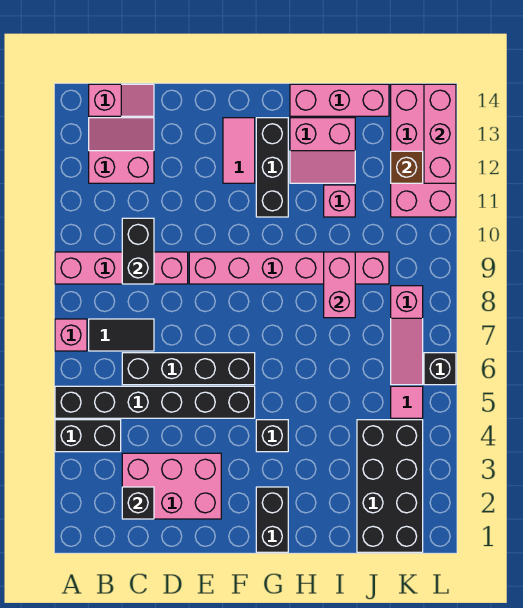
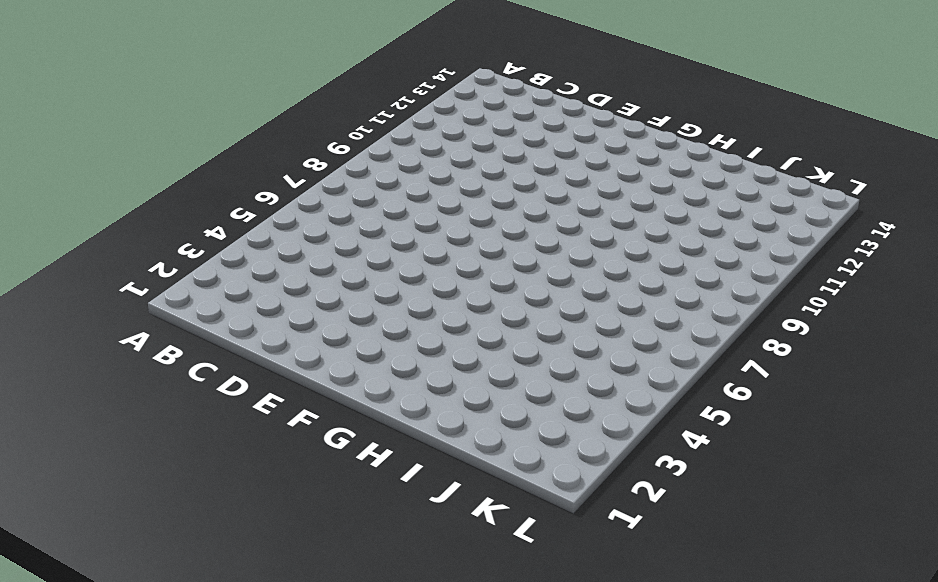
none -> black brick A4:B4 level 1
none -> black brick A5:F5 level 1
none -> pink brick A7 level 1

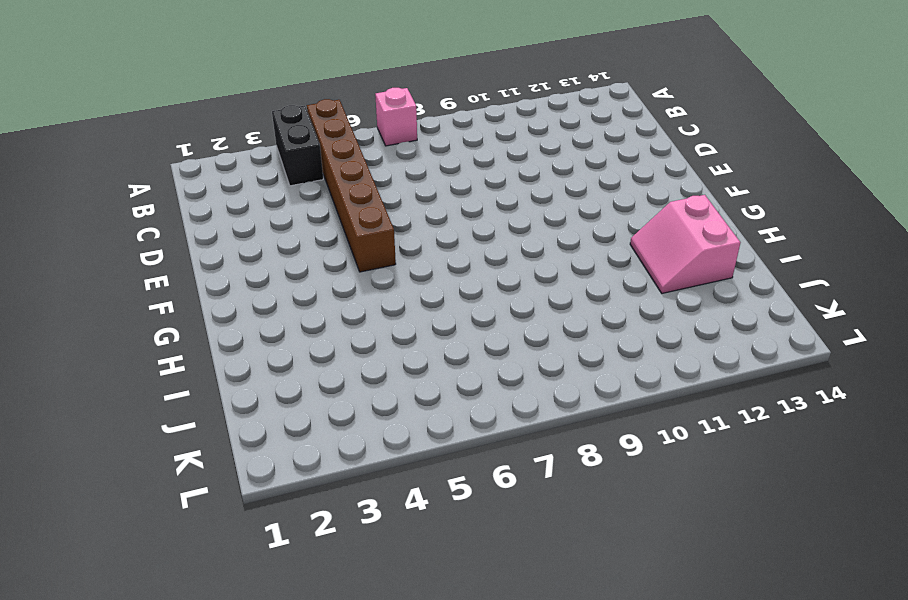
brown brick A5:F5 level 1 -> black brick A5:F5 level 1
none -> pink brick A9:D9 level 1
none -> black tile B7:C7 level 1
none -> pink slope B12:C13 level 1 top 12

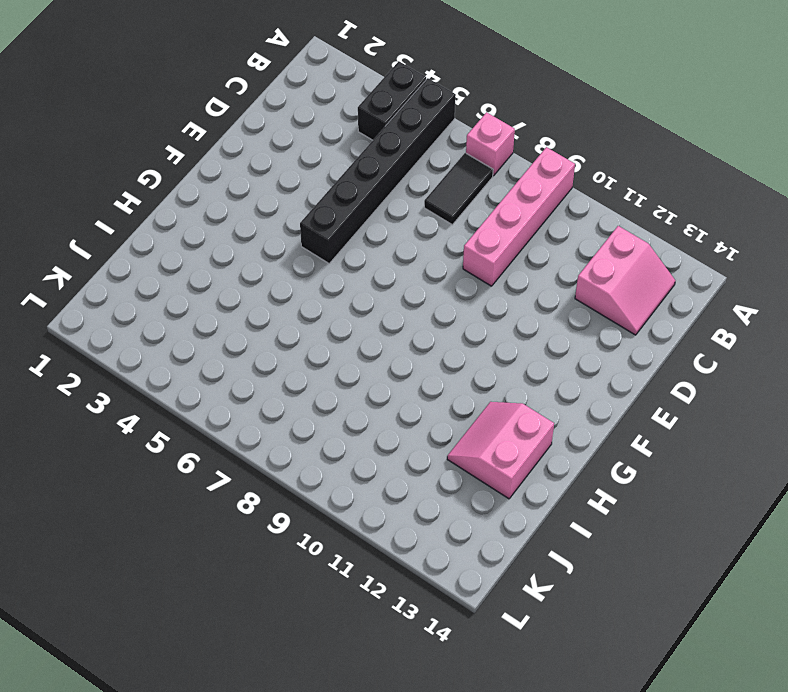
none -> pink slope B14:C14 level 1 top B
none -> pink brick C2:E3 level 1
none -> black brick C6:F6 level 1

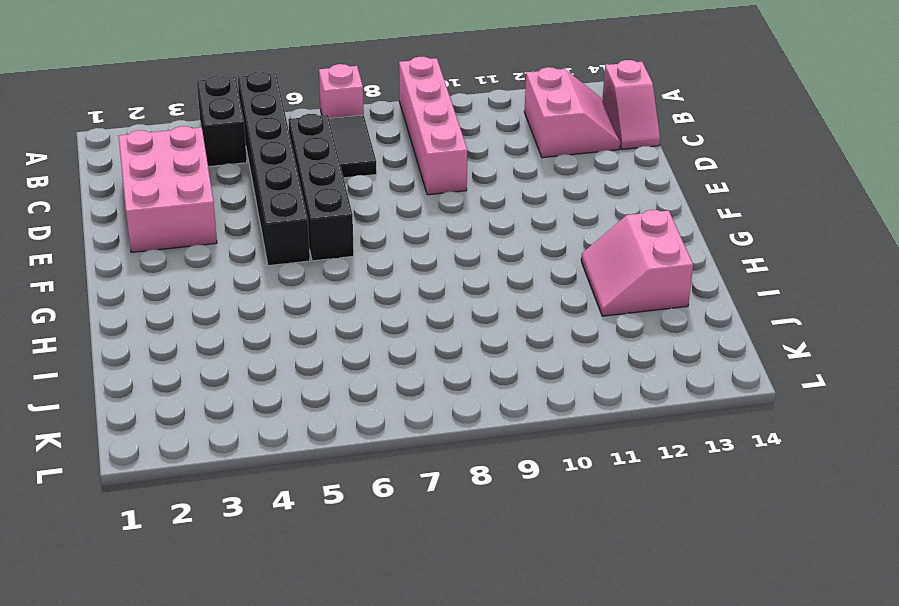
none -> pink brick E9:J9 level 1
none -> pink tile F12:F13 level 1
none -> black brick G1:G2 level 1

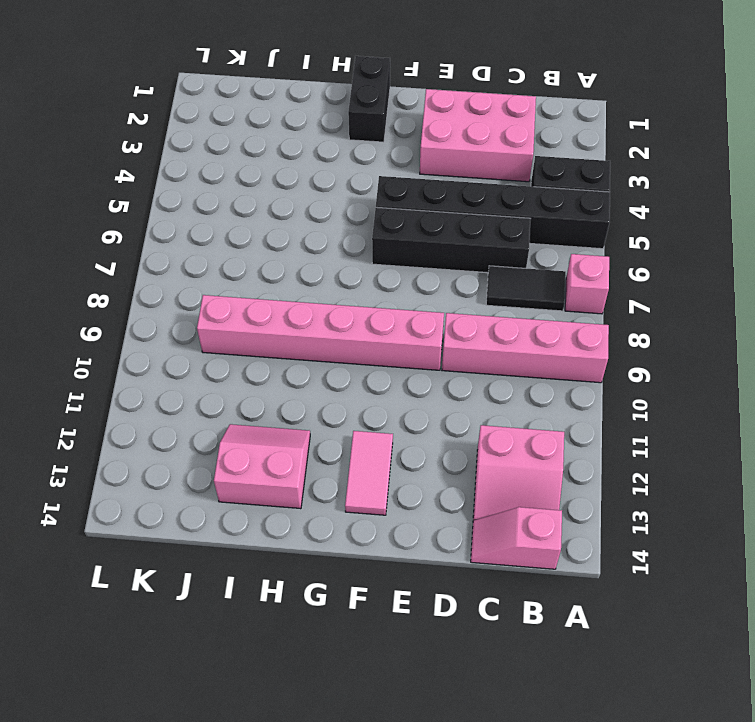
none -> black brick G4 level 1
none -> black brick G11:G13 level 1
none -> pink brick H14:J14 level 1

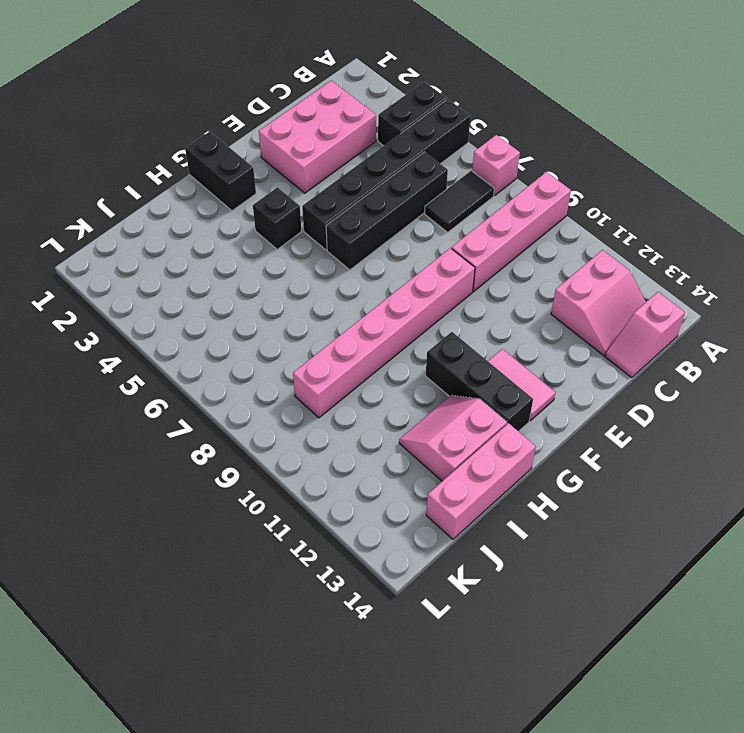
none -> pink brick I11 level 1
none -> black brick J1:K4 level 1
none -> pink tile K5 level 1

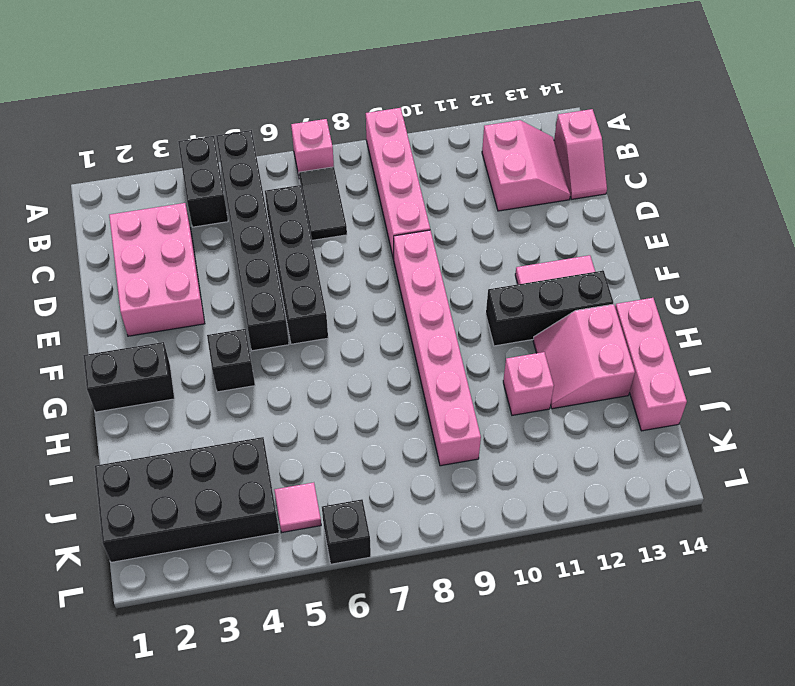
none -> pink slope K6:K8 level 1 top 8
none -> pink brick K11:L14 level 1
none -> black brick C2 level 2

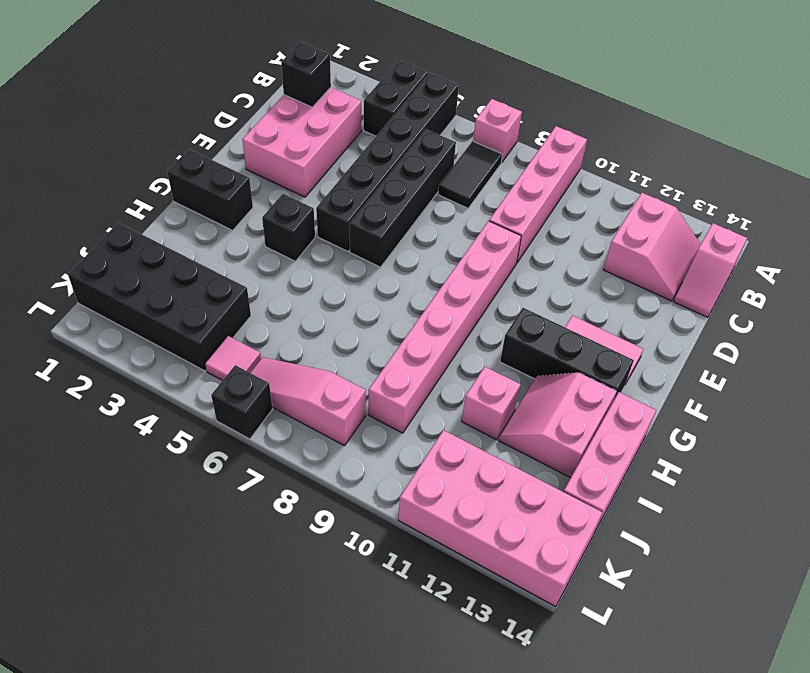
none -> black brick C9:C10 level 2
none -> pink brick I8:I9 level 2
none -> brown brick K12 level 2

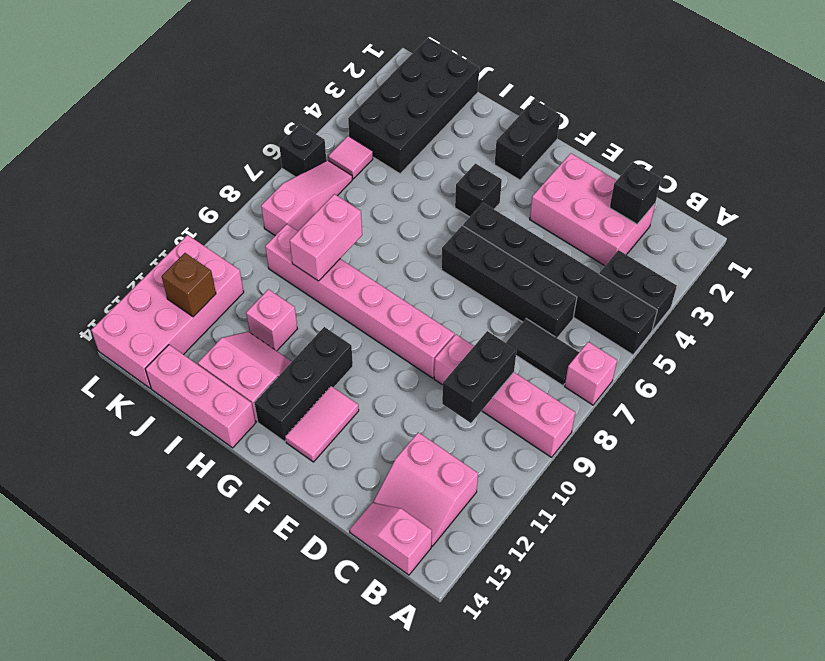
none -> pink brick L12:L14 level 2

